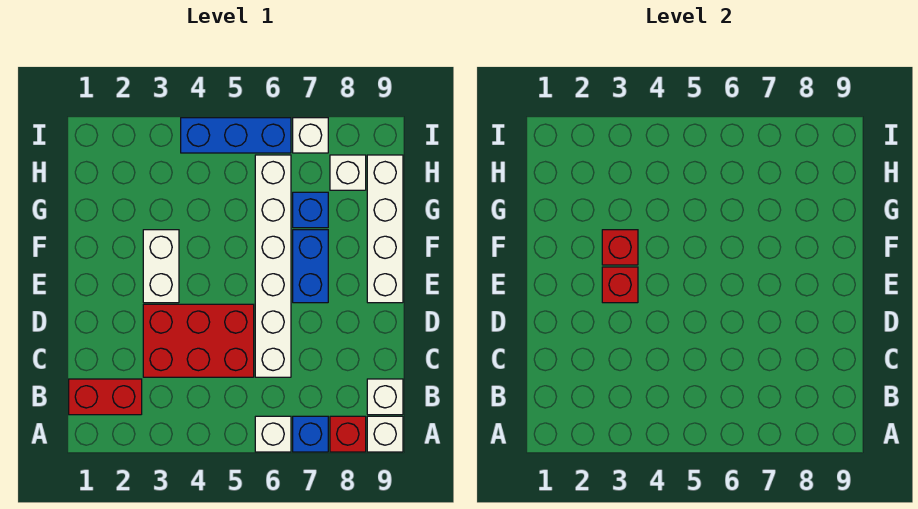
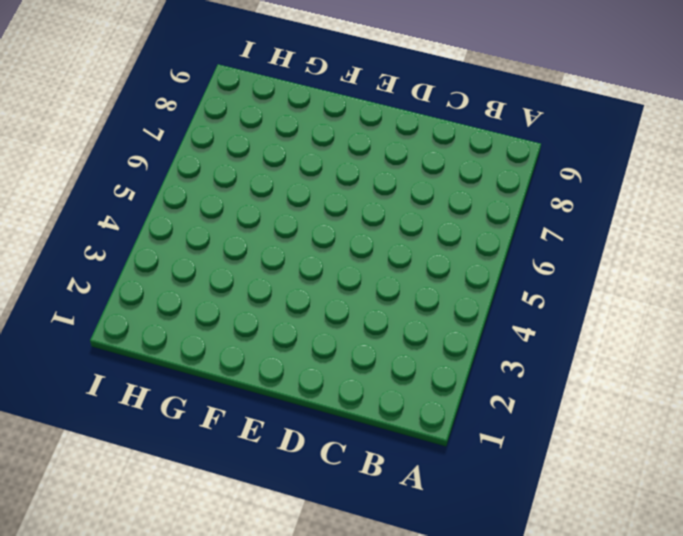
none -> white brick A6 level 1
none -> blue brick A7 level 1
none -> red brick A8 level 1

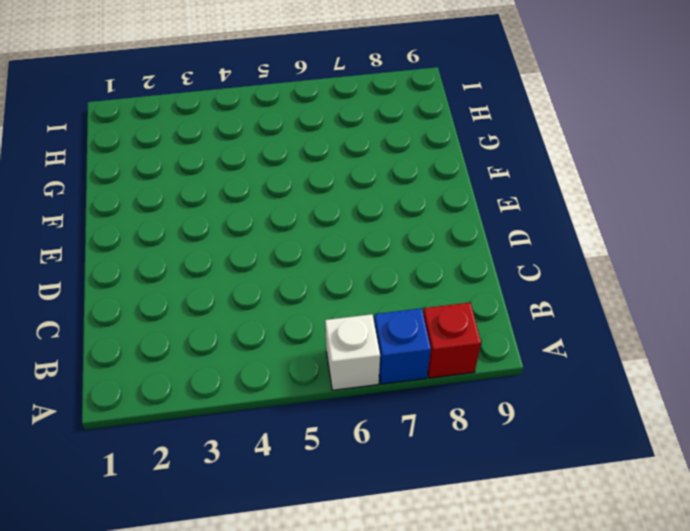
none -> white brick A9 level 1
none -> red brick B1:B2 level 1
none -> white brick B9 level 1

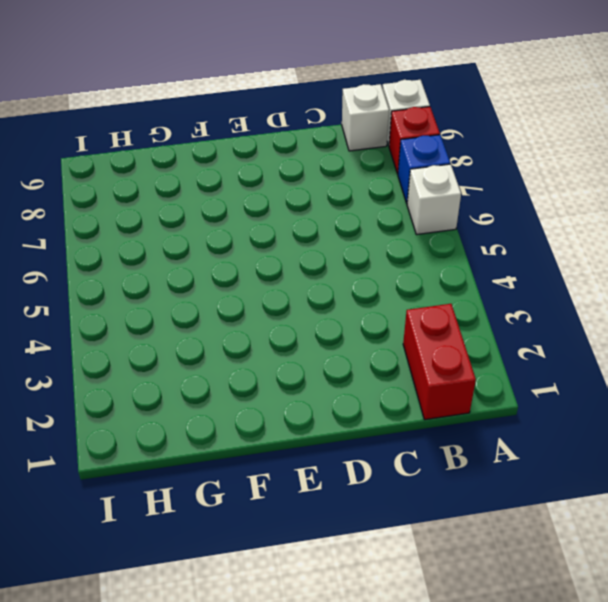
none -> red brick C3:D5 level 1
none -> white brick C6:H6 level 1
none -> white brick E3:F3 level 1

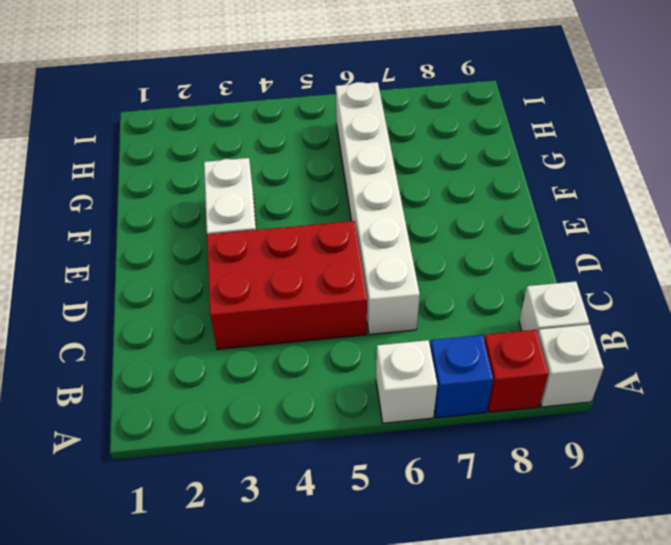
none -> red brick B1:B2 level 1
none -> blue brick E7:F7 level 1
none -> white brick E9:H9 level 1

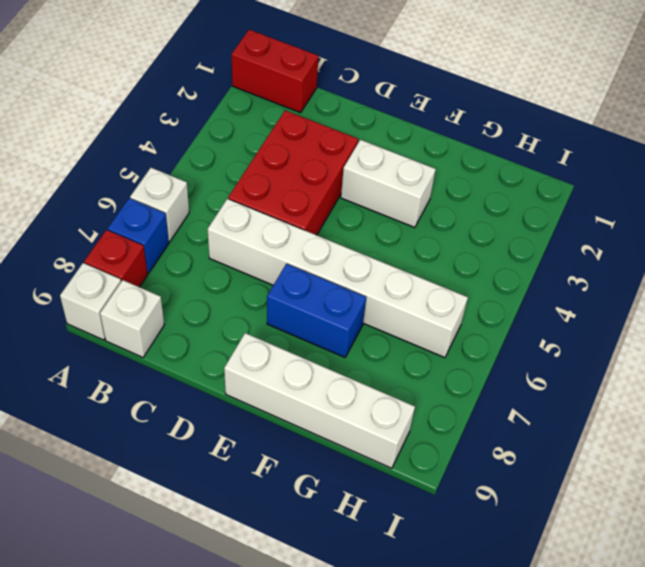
red brick A1:B1 level 1 -> red brick B1:B2 level 1
none -> blue brick G7 level 1
none -> white brick H8 level 1
none -> blue brick I4:I6 level 1

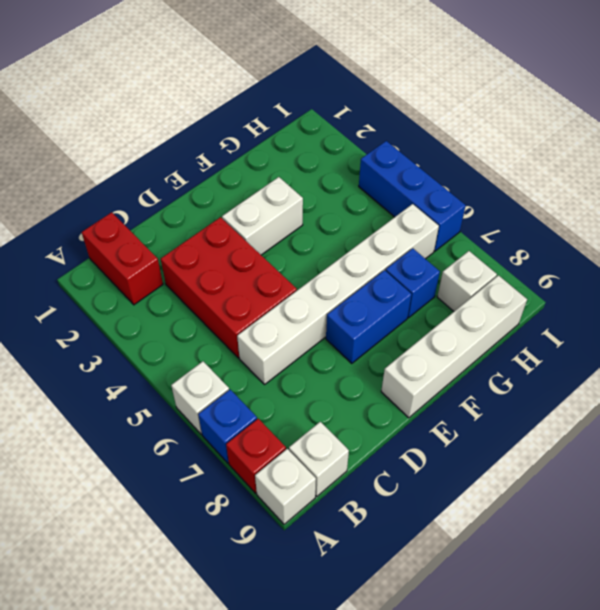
none -> white brick I7 level 1
none -> red brick E3 level 2
none -> red brick F3 level 2

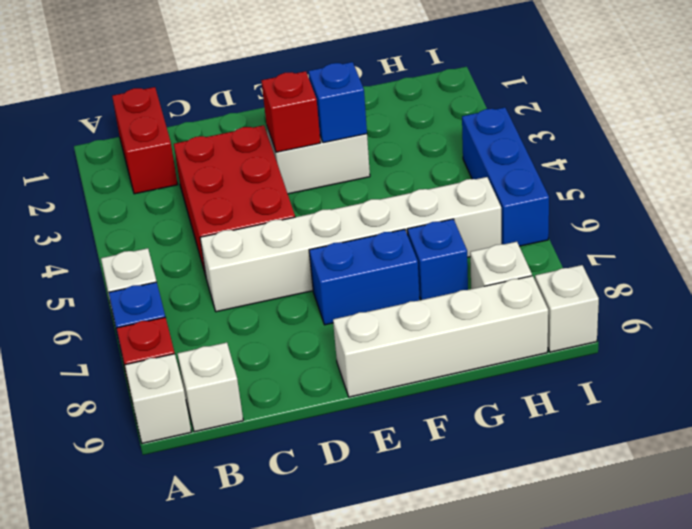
blue brick F3 level 2 -> red brick F3 level 2
white brick I9 level 1 -> white brick I7 level 1

